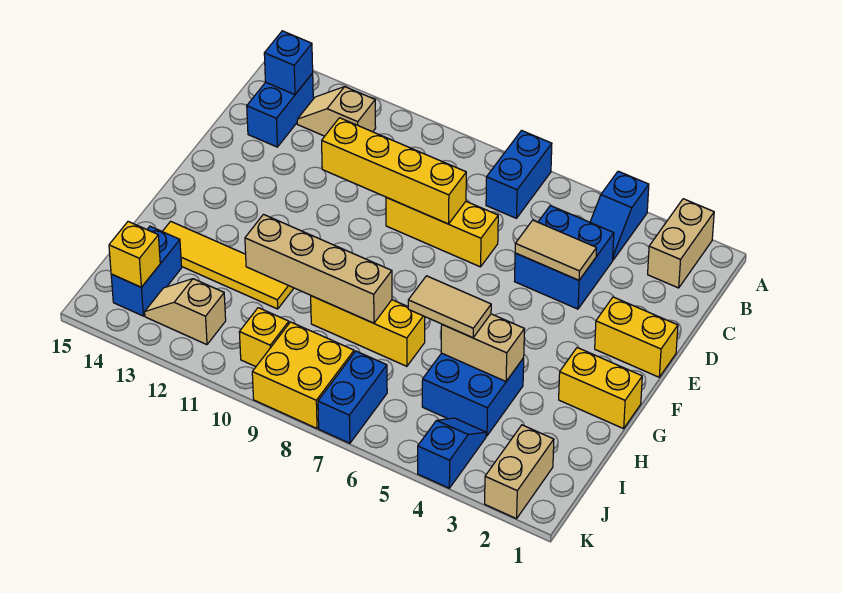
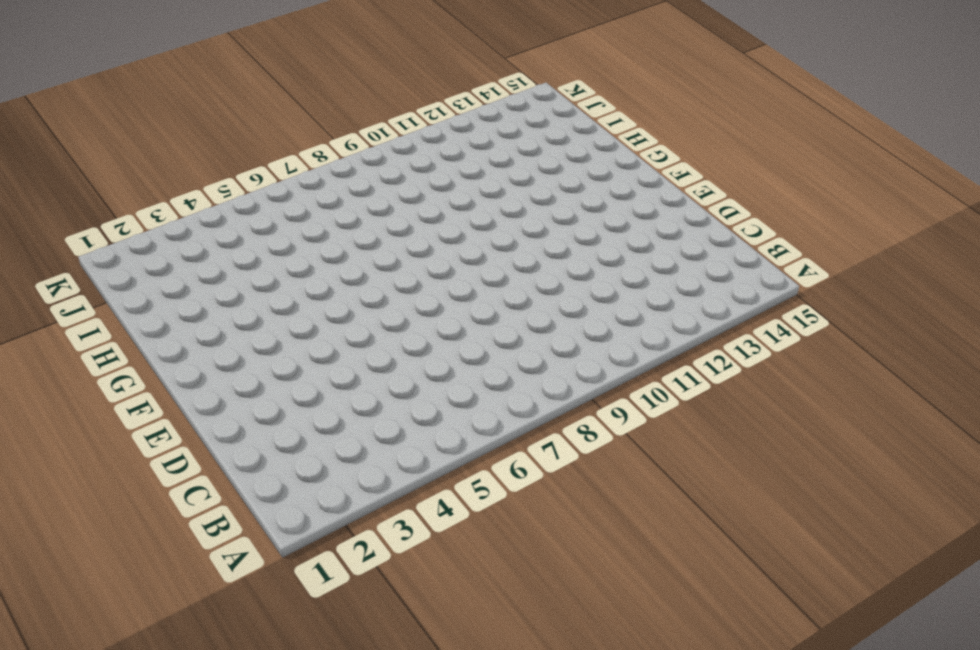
none -> tan brick A2:B2 level 1
none -> blue slope A4:B4 level 1 top A
none -> blue brick A7:B7 level 1

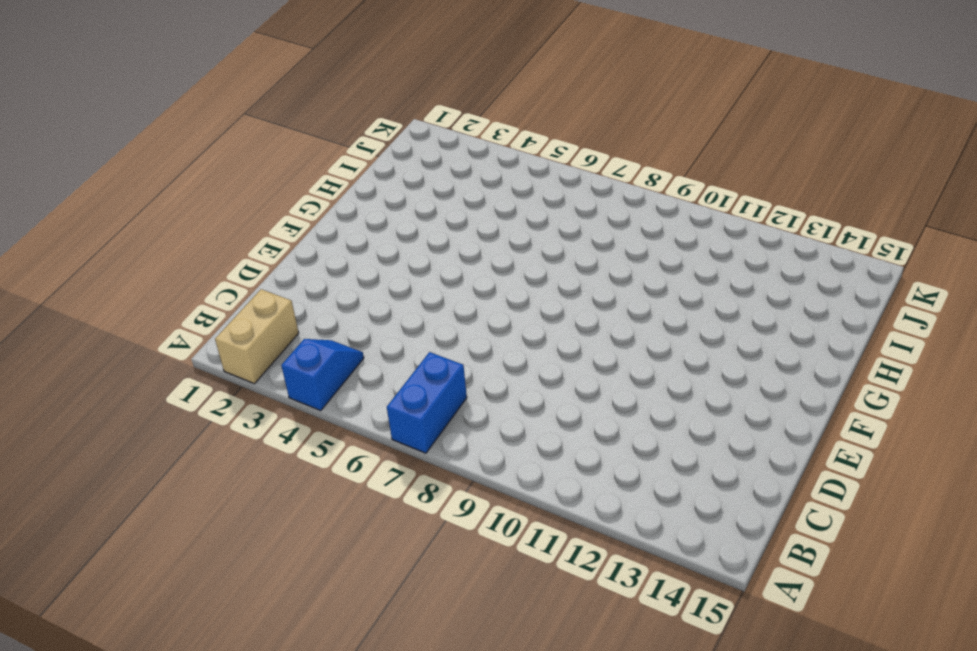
none -> tan slope B12:B13 level 1 top 12
none -> blue brick B14:C14 level 1
none -> blue brick C4:D5 level 1

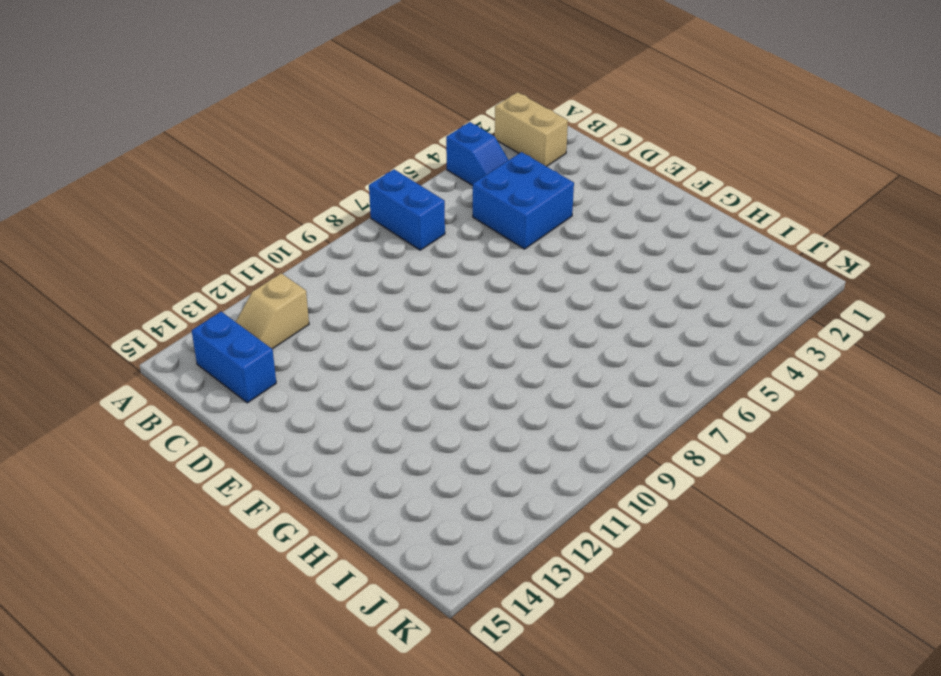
none -> yellow brick D7:D9 level 1
none -> yellow brick E1:E2 level 1
none -> yellow brick G1:G2 level 1

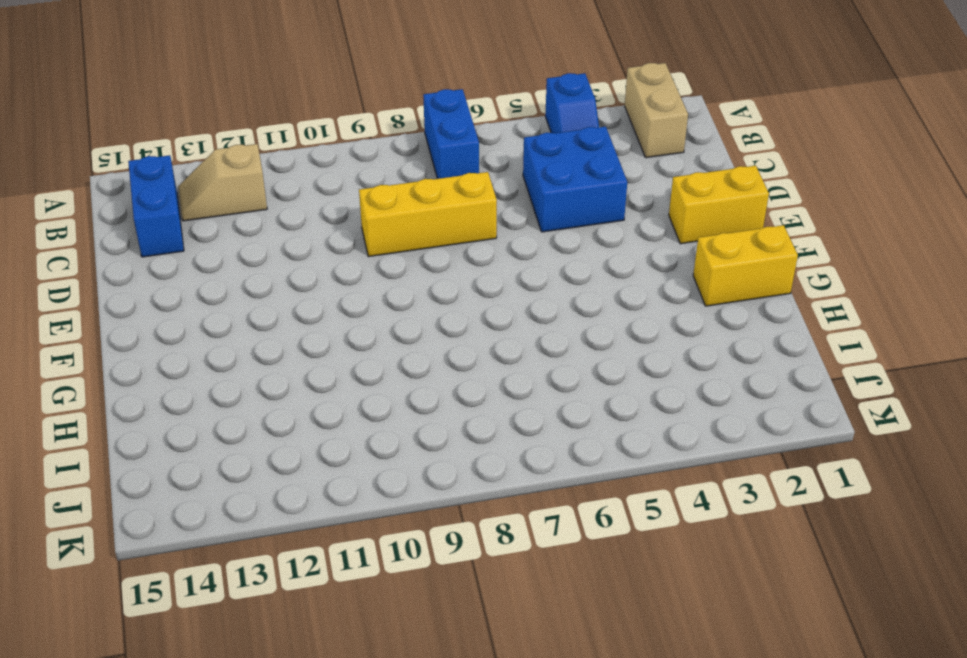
none -> blue brick H4:I5 level 1
none -> yellow brick H7:H9 level 1
none -> yellow tile H11:H14 level 1

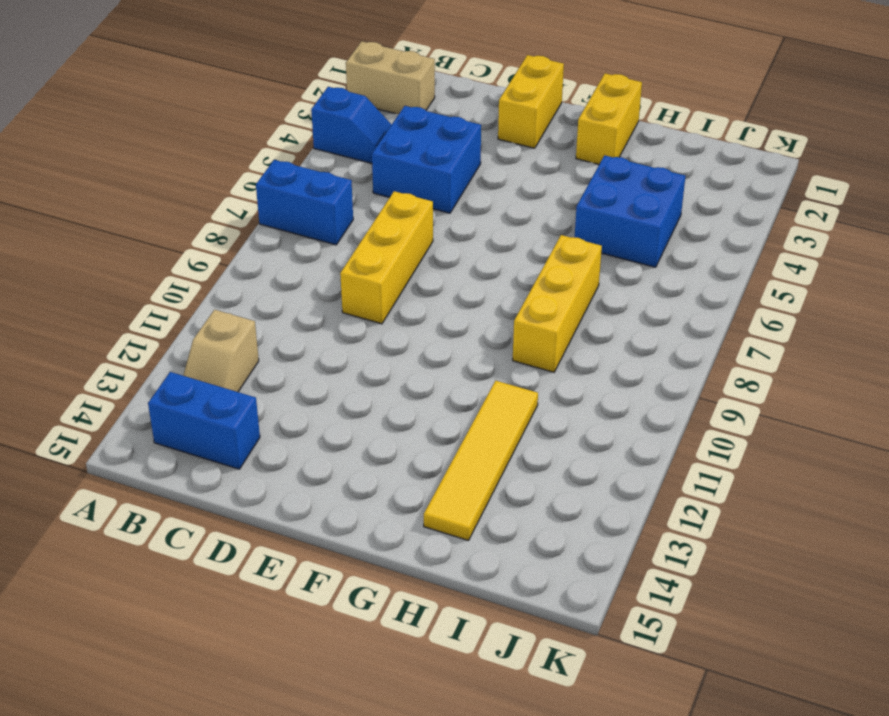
none -> blue brick I14:J14 level 1
none -> tan brick J2:K2 level 1
none -> blue slope J4:K4 level 1 top K

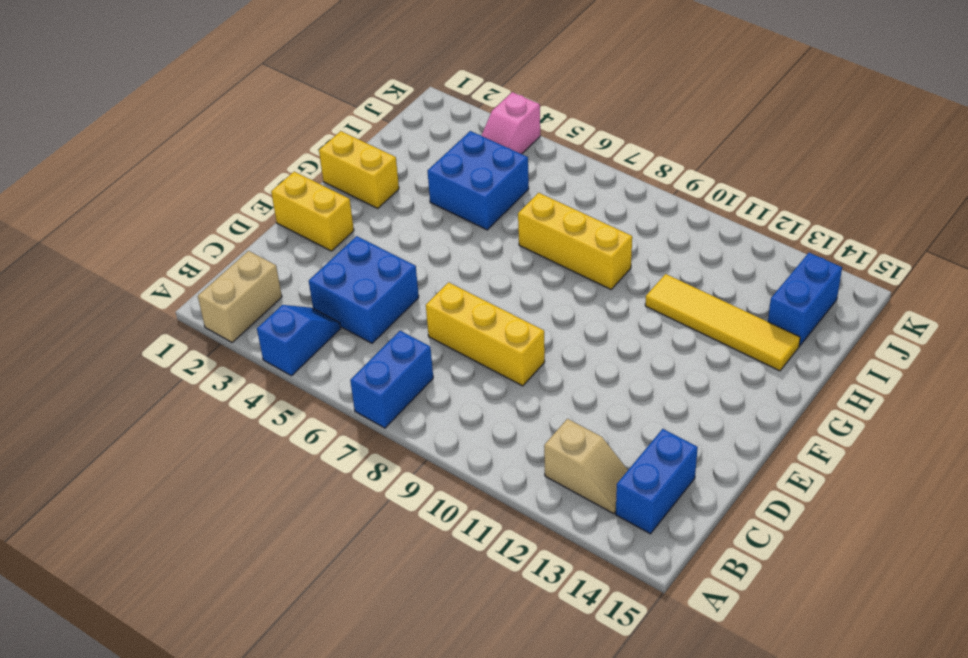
pink slope J4:K4 level 1 top K -> blue slope J4:K4 level 1 top K
none -> tan brick J2:K2 level 1
none -> blue brick J7:K7 level 1
none -> yellow brick J8:K9 level 1

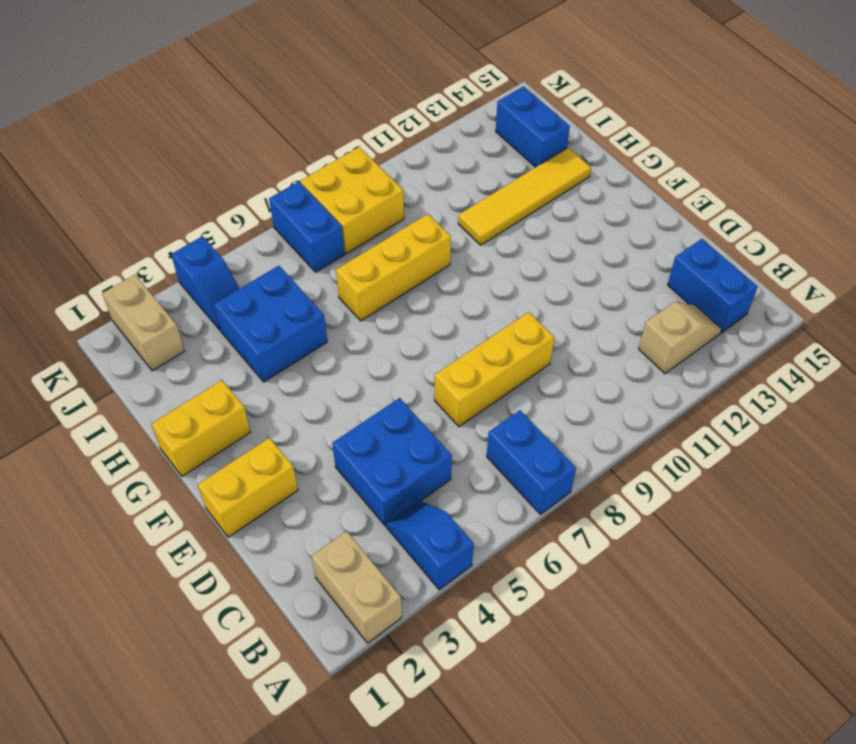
none -> yellow brick J10 level 1
none -> tan slope J12:J13 level 1 top 12
none -> blue brick B14 level 2

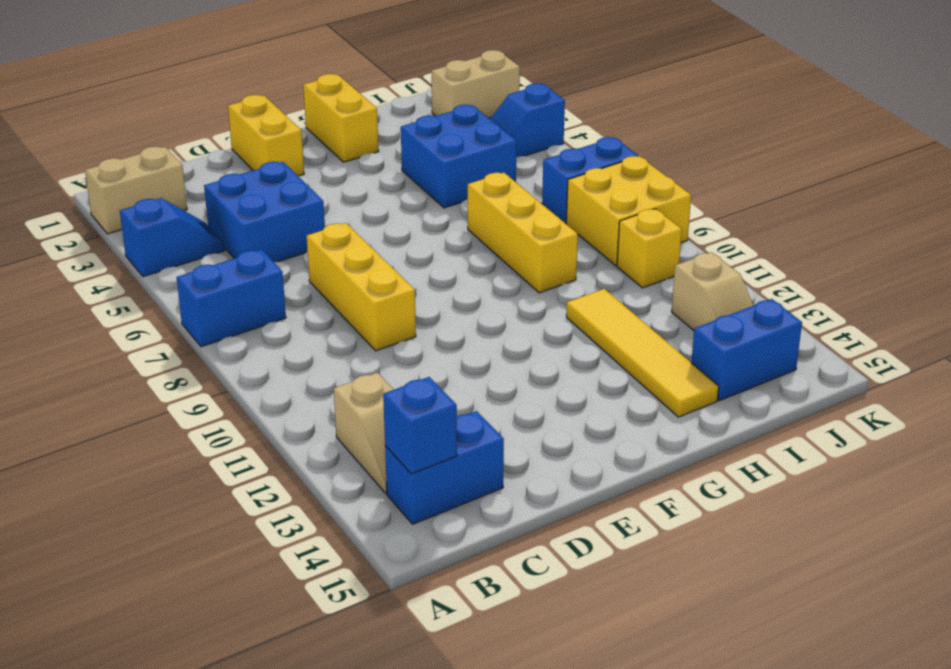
none -> tan tile D4:D5 level 2
none -> yellow brick D8:D11 level 2
none -> tan brick H4:H5 level 2

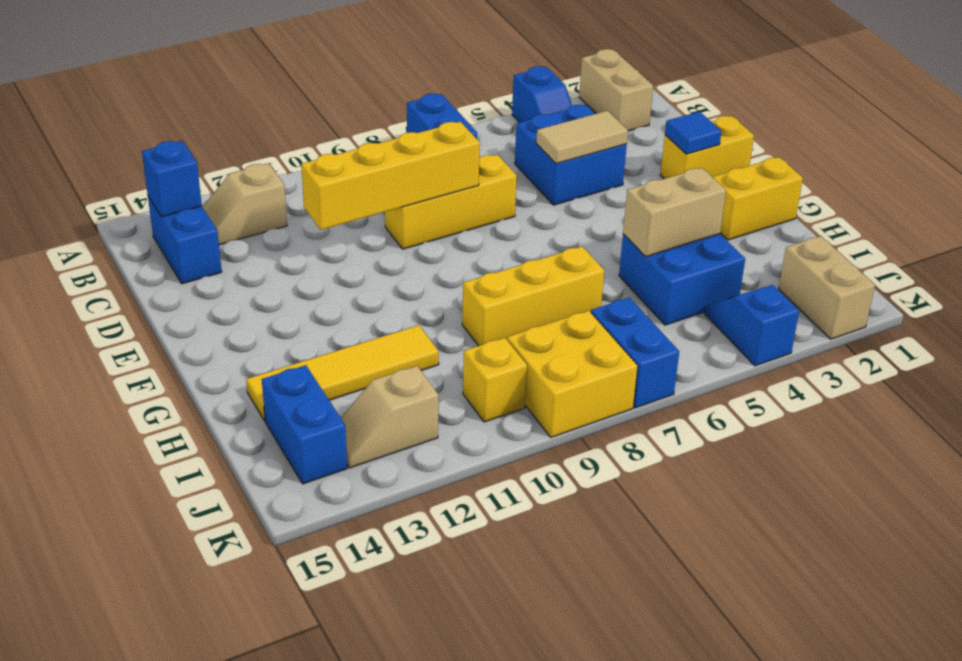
blue tile E2 level 2 -> none
none -> tan brick H8:H11 level 2
none -> yellow brick J14 level 2
none -> tan tile H5:H6 level 3

